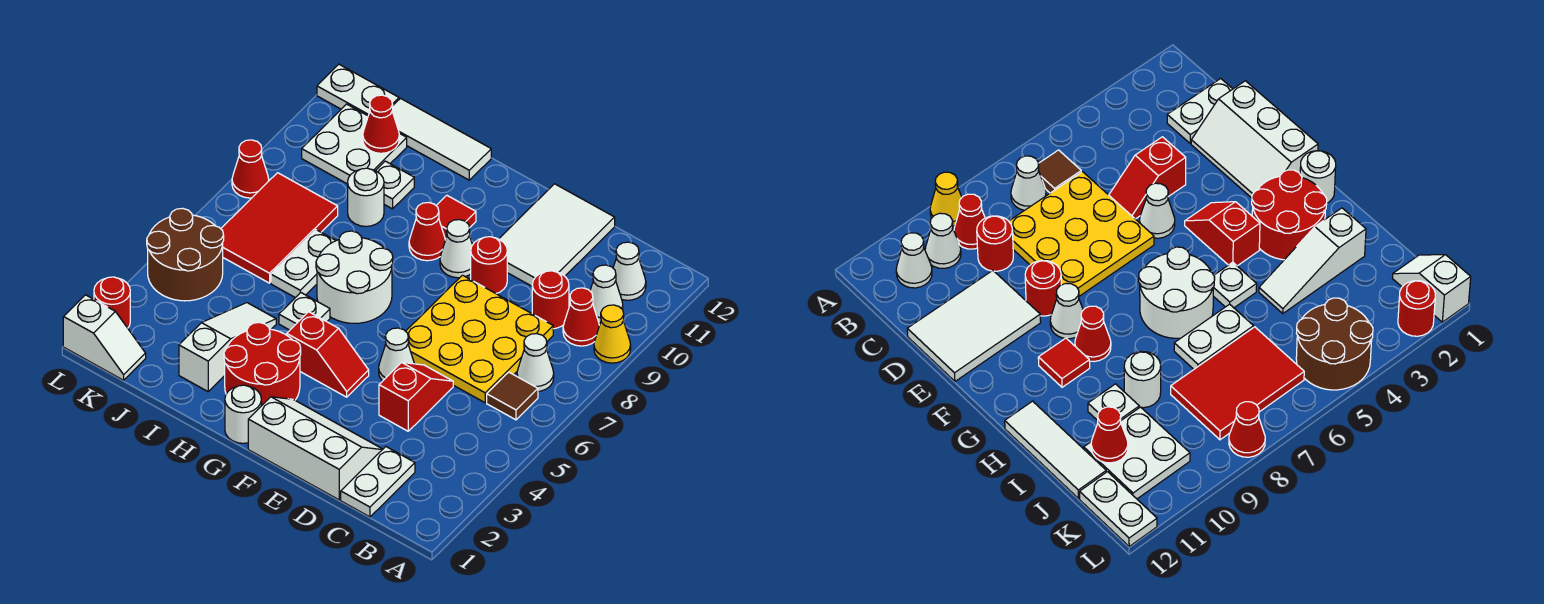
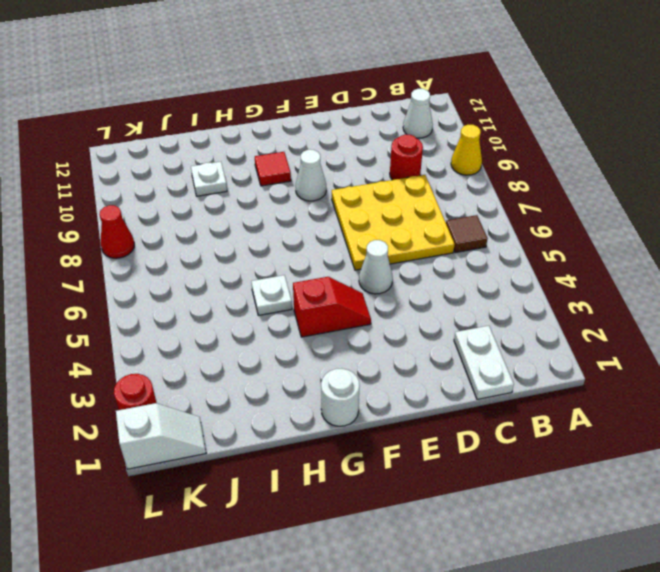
none -> white cone B7 level 1
none -> red cone B9 level 1
none -> white cone B10 level 1
none -> white slope D1:F2 level 1 top 1

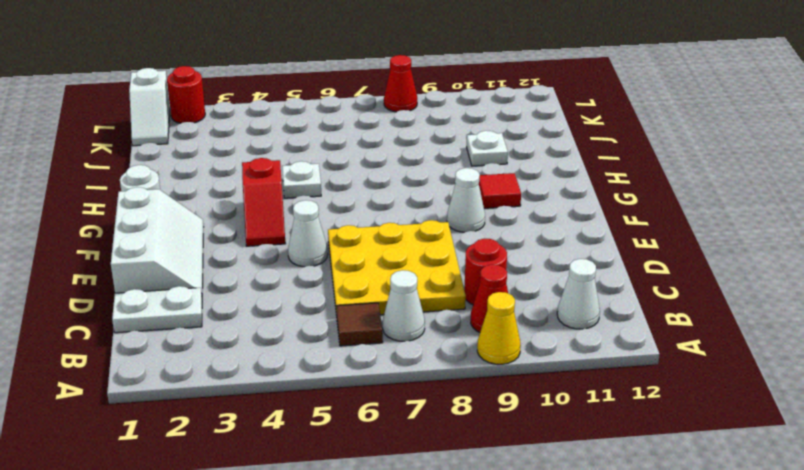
none -> white cone B10 level 1
none -> red slope D4:D5 level 1 top 4
none -> white tile D10:E12 level 1
none -> red round brick E9 level 1

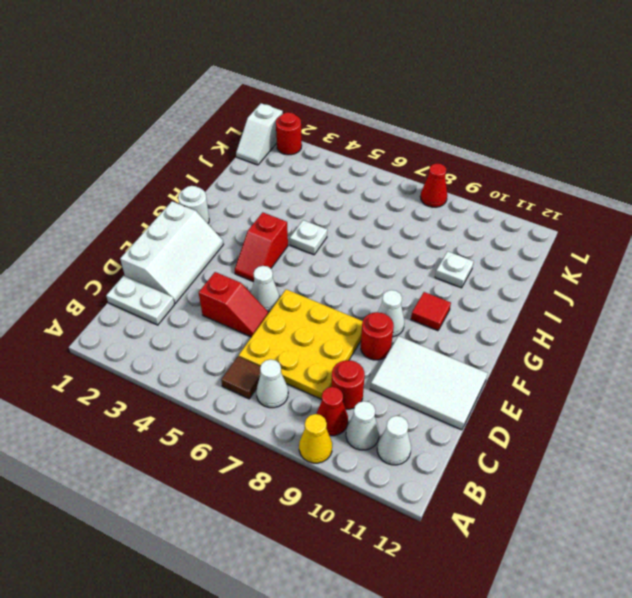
none -> red round brick G2:H3 level 1
none -> white round brick G6:H7 level 1
none -> red cone G9 level 1
none -> white tile H12:J12 level 1

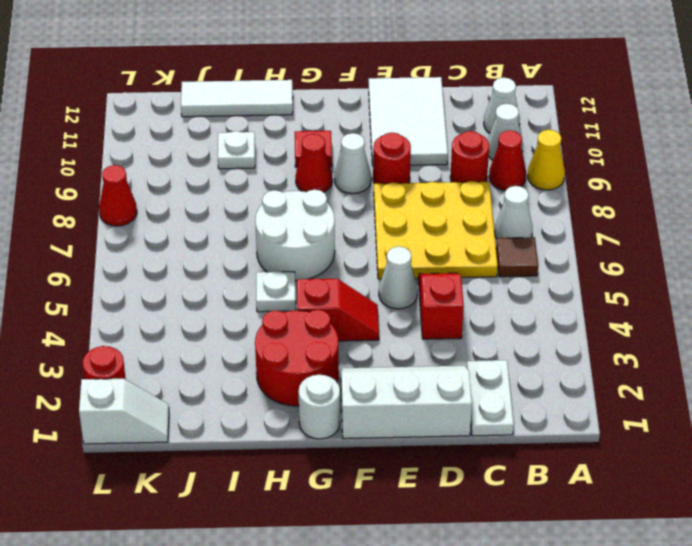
none -> white slope I2:I4 level 1 top 2
none -> white plate I6:I7 level 1
none -> white round brick I9 level 1
none -> red tile J6:K8 level 1

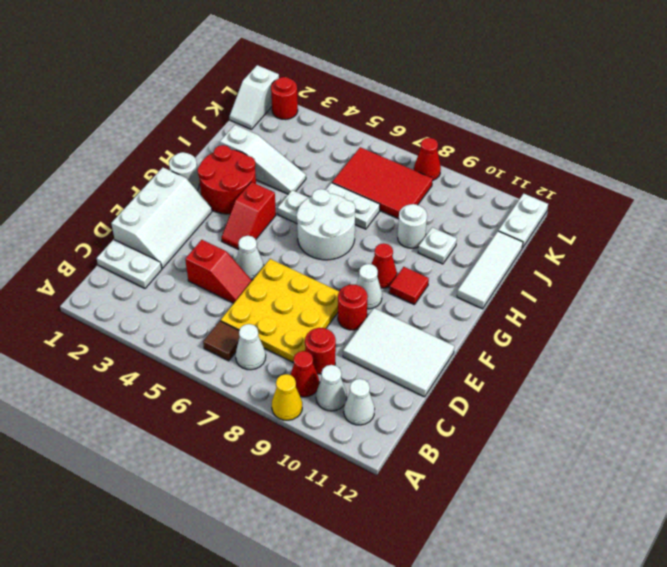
none -> white plate J10:K11 level 1
none -> brown round brick K4:L5 level 1
none -> red cone J11 level 2

